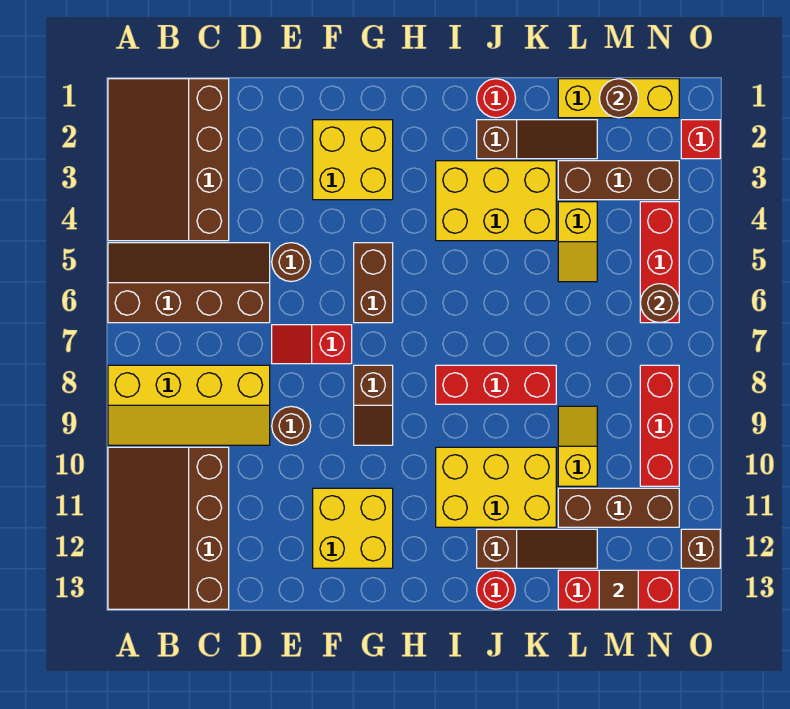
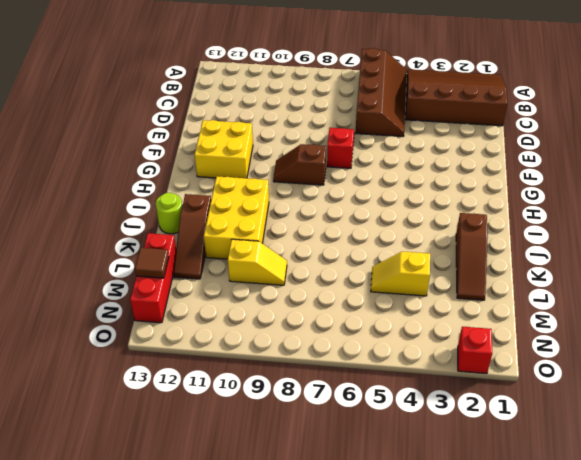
lime round brick J13 level 1 -> red round brick J13 level 1
none -> yellow slope A8:D9 level 1 top 8
none -> brown slope A10:C13 level 1 top C
none -> brown round brick E5 level 1
none -> brown round brick E9 level 1

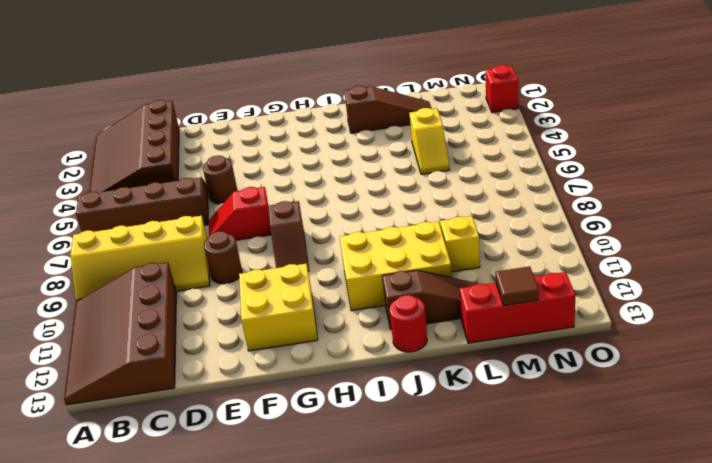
none -> yellow brick F2:G3 level 1
none -> brown brick G5:G6 level 1
none -> yellow brick I3:K4 level 1
none -> red brick I8:K8 level 1

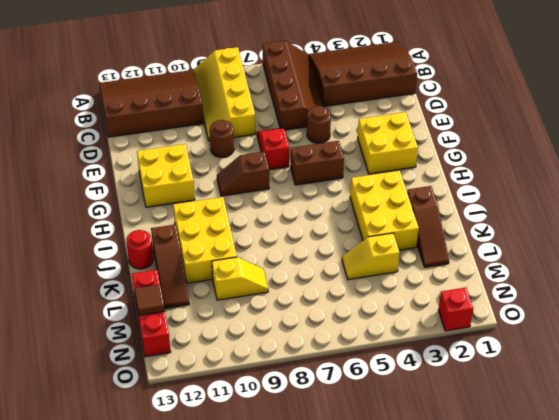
none -> red brick I8:K8 level 1
none -> red round brick J1 level 1
none -> yellow brick L1:N1 level 1
none -> brown brick L3:N3 level 1

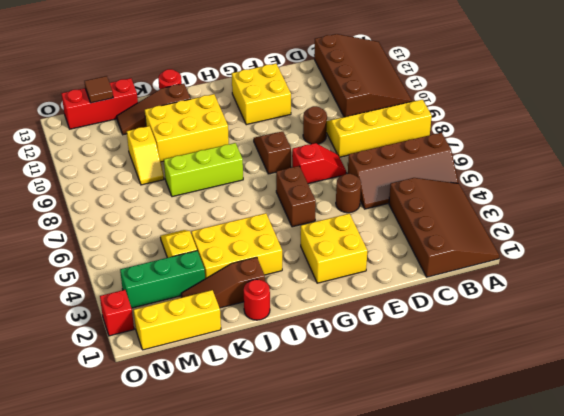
lime brick I8:K8 level 1 -> red brick I8:K8 level 1
green brick L3:N3 level 1 -> brown brick L3:N3 level 1
none -> brown brick L11:N11 level 1
none -> red brick N4:N6 level 1
none -> red brick N8:N10 level 1
none -> brown brick O12 level 1

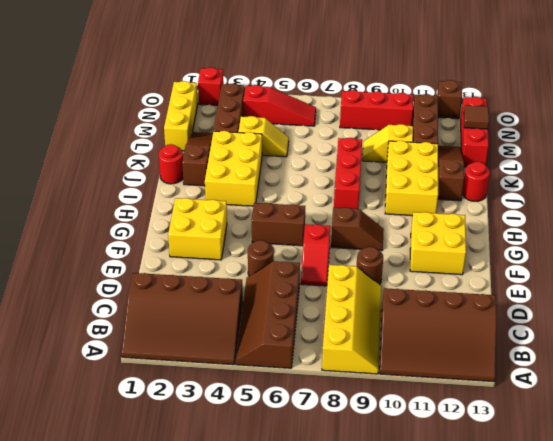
red slope N4:N6 level 1 top 4 -> red brick N4:N6 level 1
none -> brown round brick M1 level 2
none -> brown round brick N6 level 2

